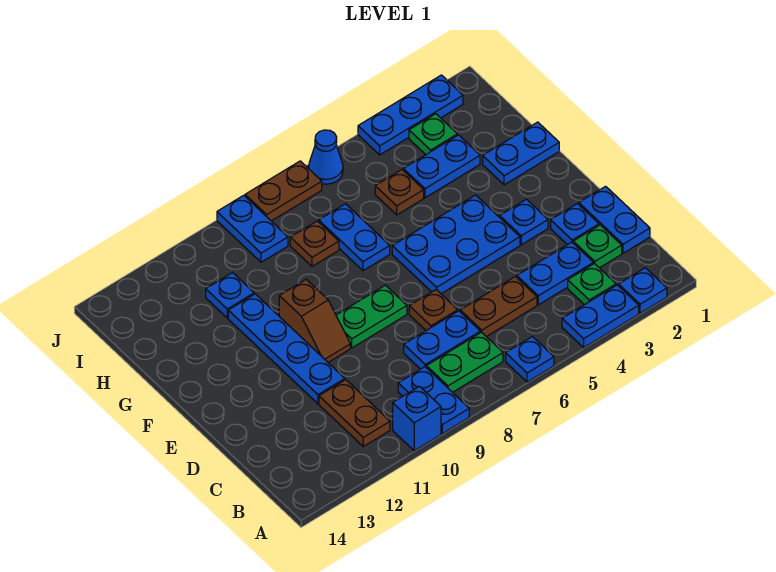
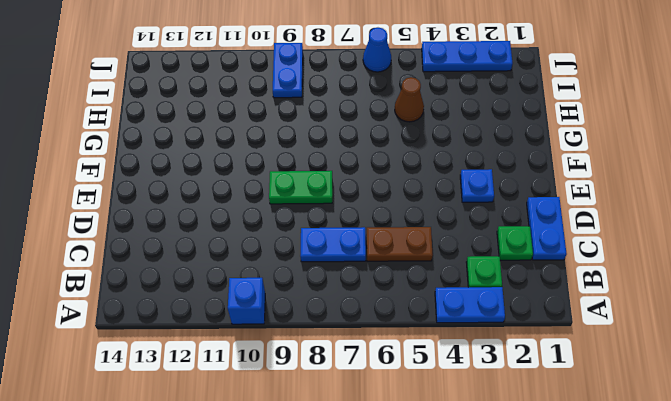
brown cone H5 level 1 -> brown plate H5 level 1
none -> blue plate A2 level 1
none -> blue plate A6 level 1
none -> blue plate A9:B9 level 1
none -> green plate B7:B8 level 1

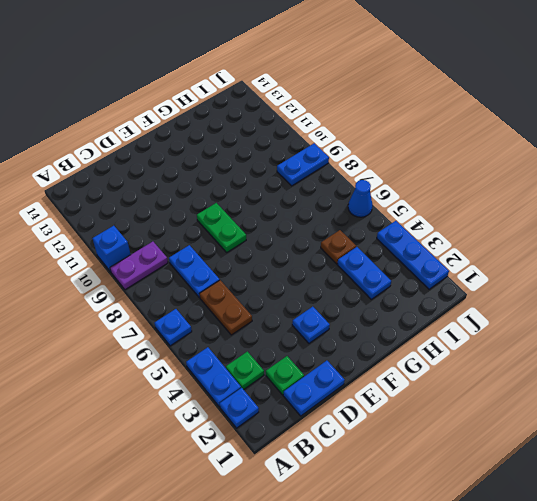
purple plate A9:B9 level 1 -> blue plate A9:B9 level 1
none -> green plate B7:B8 level 1
none -> brown plate B11:C11 level 1
none -> blue plate C3:C4 level 1
none -> blue plate D2 level 1

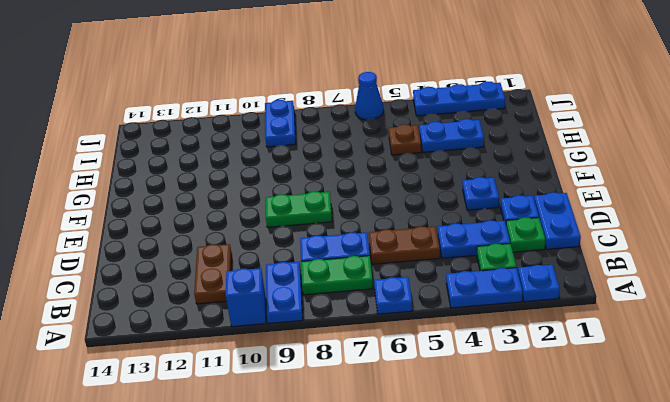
none -> brown plate D7 level 1
none -> blue plate D11:G11 level 1
none -> blue plate E4:F6 level 1
none -> brown slope E10:F10 level 1 top F

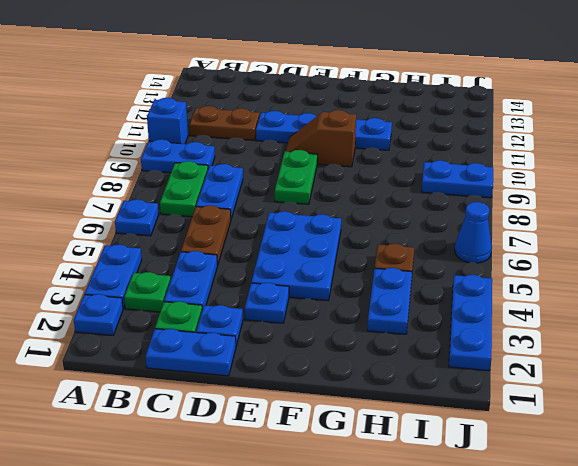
none -> brown plate D7 level 1
none -> blue plate G1:G2 level 1
none -> blue plate G7:H7 level 1
none -> brown plate H8 level 1

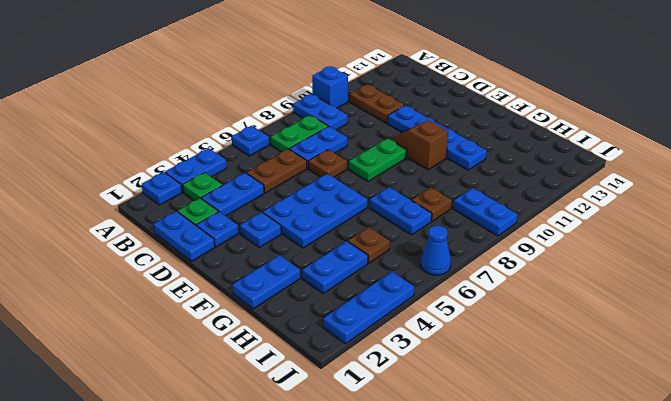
none -> blue plate H11 level 1
none -> green plate I3 level 1
none -> brown plate J7:J8 level 1

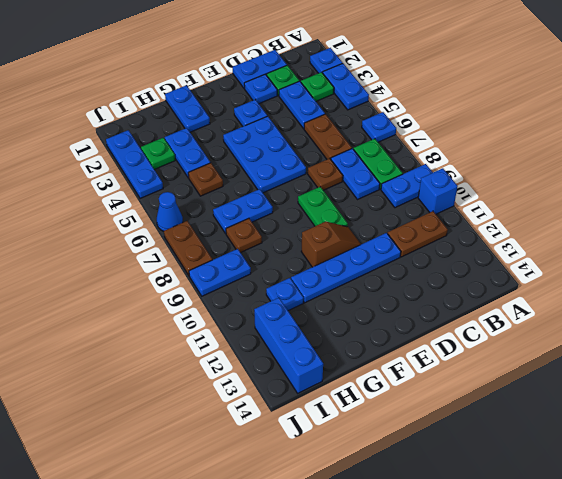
blue brick I12:I14 level 1 -> none

